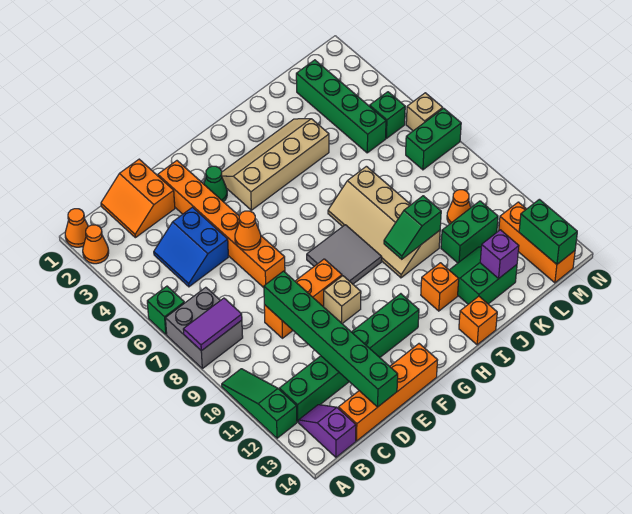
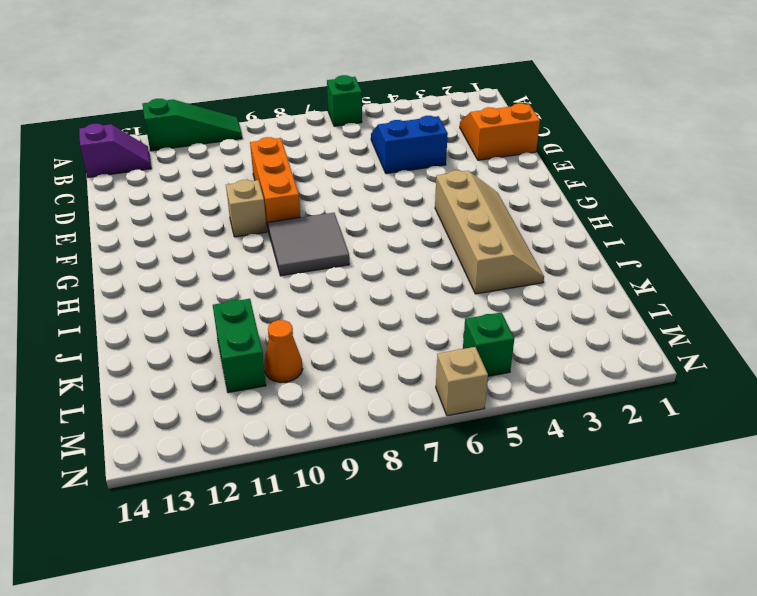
none -> orange cone A1 level 1
none -> orange cone A2 level 1
none -> grey brick A7:B8 level 1
none -> green brick B12:G12 level 1

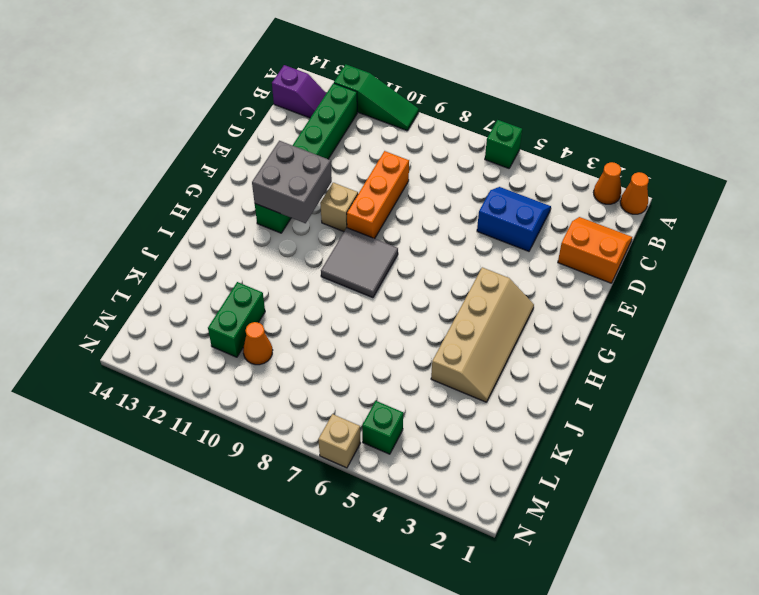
grey brick F11:G12 level 2 -> grey brick A7:B8 level 1
none -> orange brick C14:F14 level 1
none -> orange brick E2:E7 level 1
none -> green cone F3 level 1
none -> tan slope I7:J10 level 1 top J

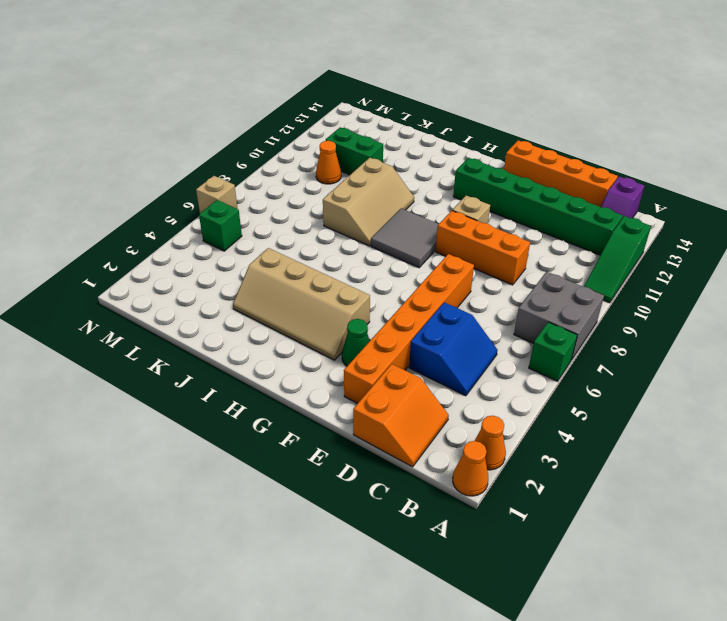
tan slope I8:J10 level 1 top J -> tan slope I7:J10 level 1 top J
none -> orange brick I12 level 1
none -> orange brick I14 level 1
none -> green slope J12:K13 level 1 top 13
none -> green brick L2:L5 level 1

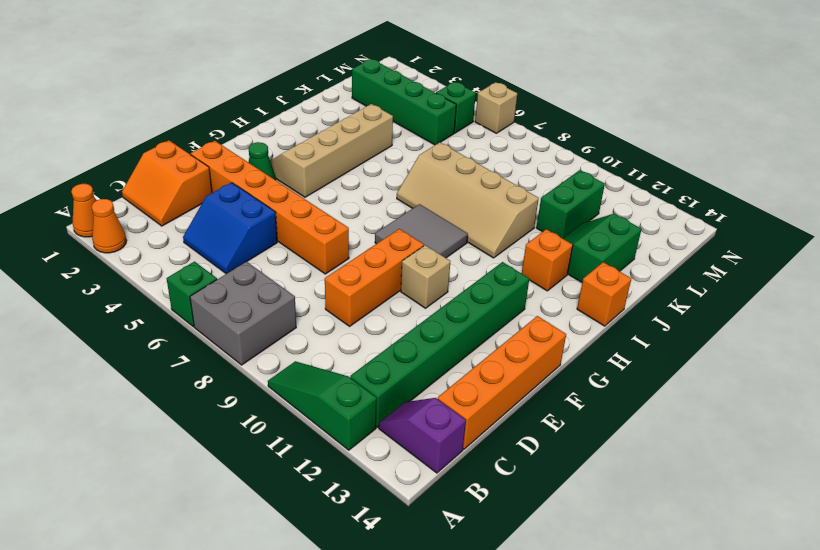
none -> orange cone L10 level 1
none -> green brick M7:N7 level 1
none -> orange brick M12:M14 level 1
none -> purple tile A8:B8 level 2

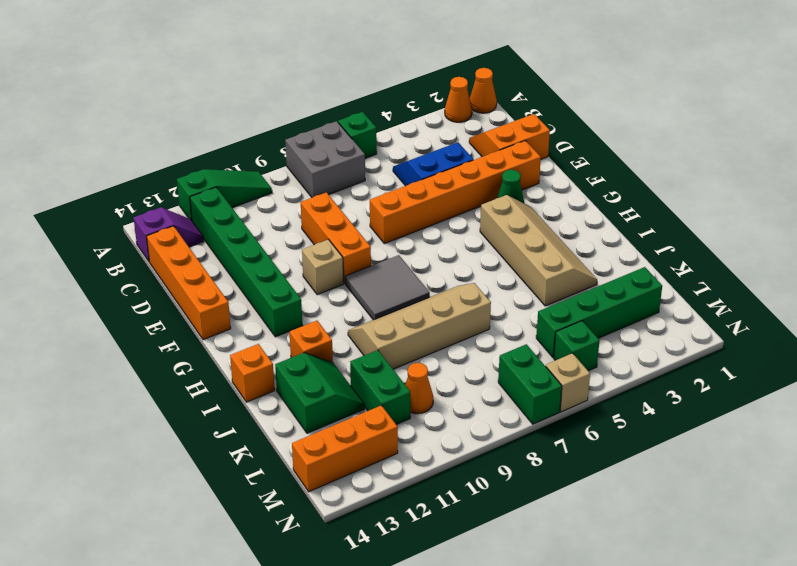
none -> purple tile A8:B8 level 2
none -> green brick D9:D14 level 2
none -> orange cone E6 level 2
none -> green slope I10:J10 level 2 top J

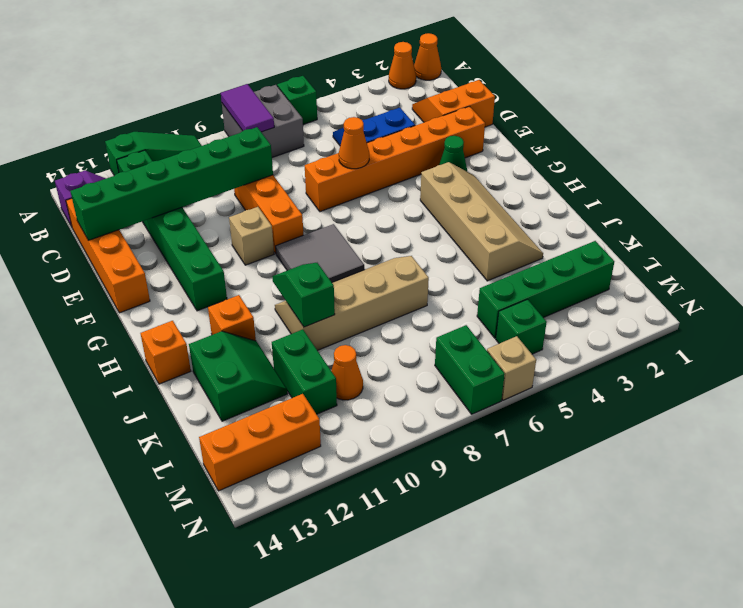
none -> purple brick K13 level 2
none -> green brick M13:M14 level 2

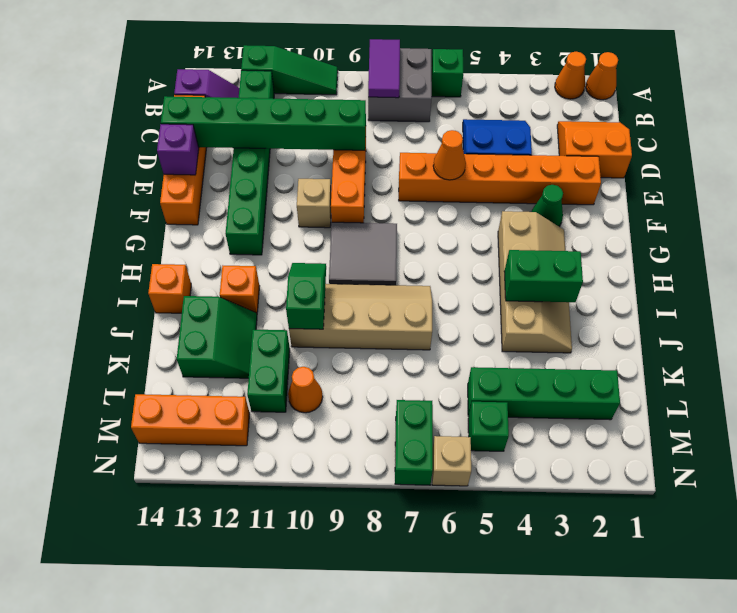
purple brick E14 level 2 -> purple brick K13 level 2
green brick I3:I4 level 2 -> green brick M13:M14 level 2

